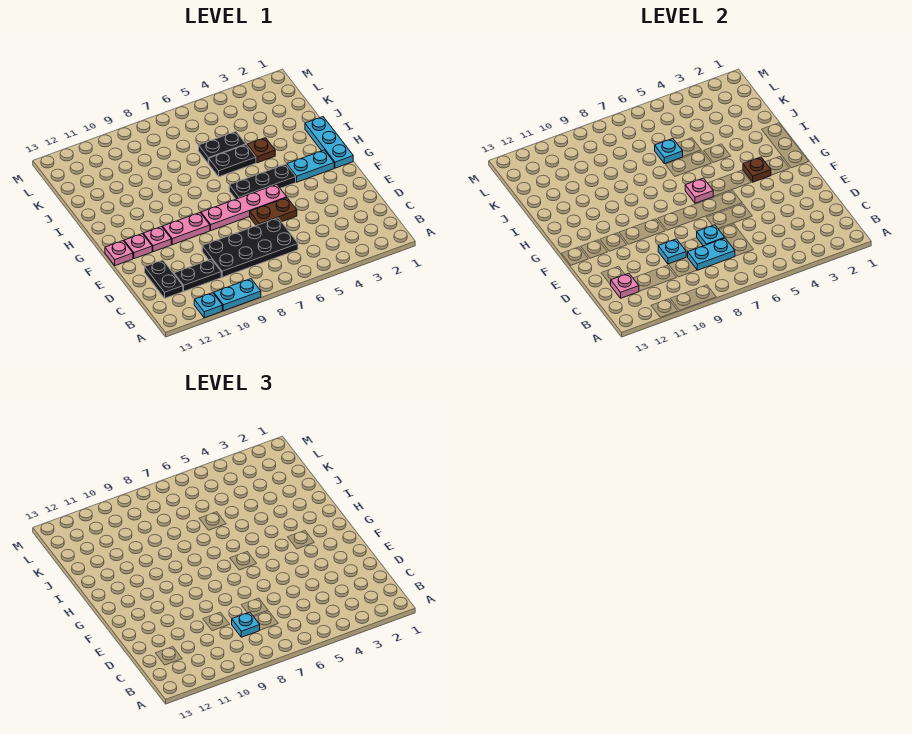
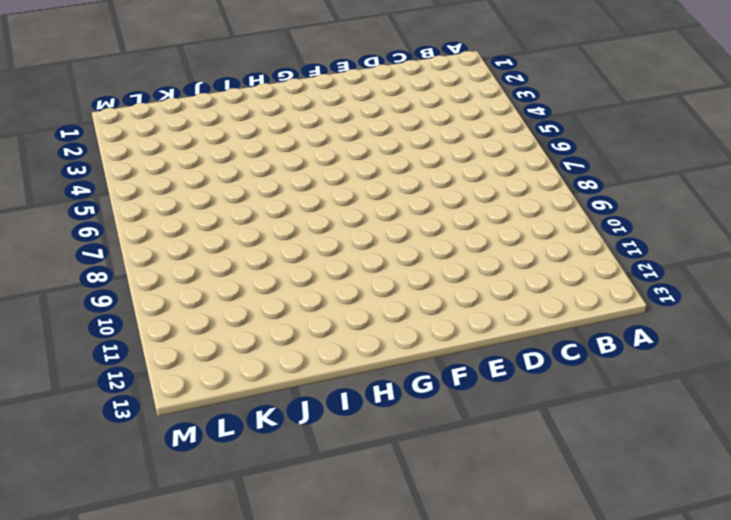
none -> cyan plate A9:A10 level 1
none -> cyan plate A11 level 1
none -> black plate C6:D9 level 1

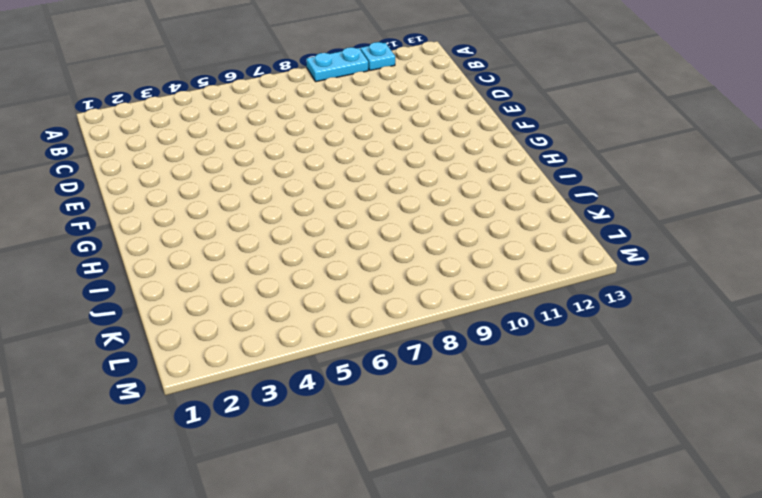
none -> black plate C6:D9 level 1
none -> black plate C10:C11 level 1
none -> black plate C12:D12 level 1

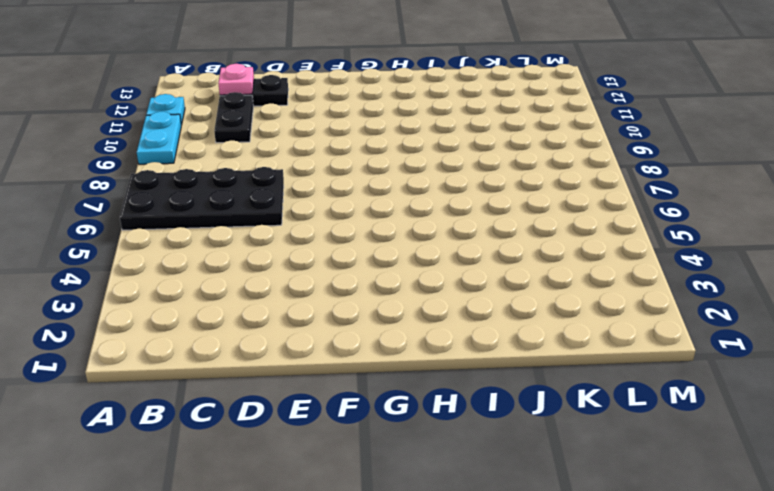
black plate A6:D7 level 1 -> black plate C6:D9 level 1
none -> brown plate E5:E6 level 1
none -> pink plate F5:F8 level 1
none -> pink plate F9:F10 level 1

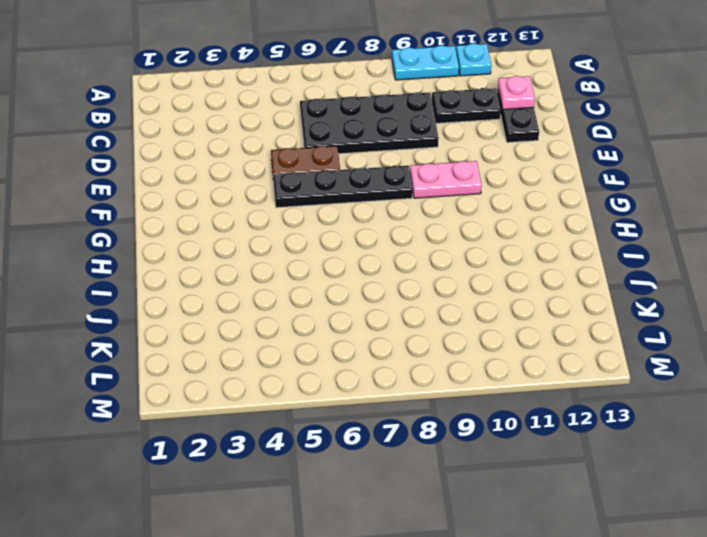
black plate F5:F8 level 1 -> pink plate F5:F8 level 1
none -> pink plate F11 level 1
none -> pink plate F12 level 1
none -> pink plate F13 level 1

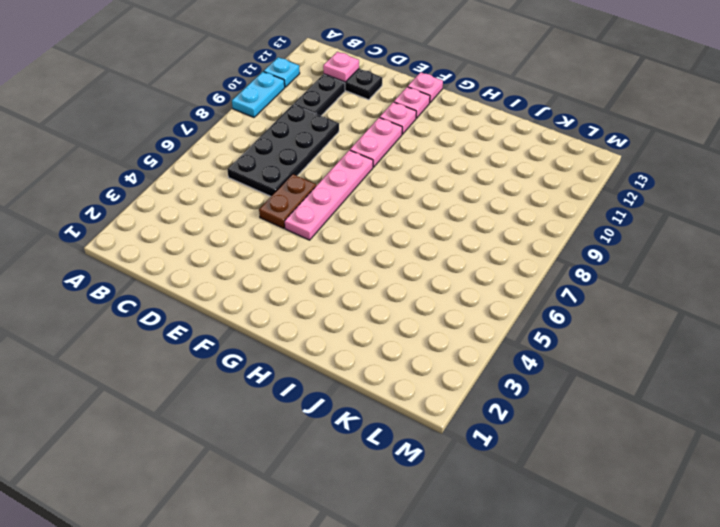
none -> cyan plate G1:I1 level 1
none -> cyan plate G2:G3 level 1
none -> black plate G4:G6 level 1

